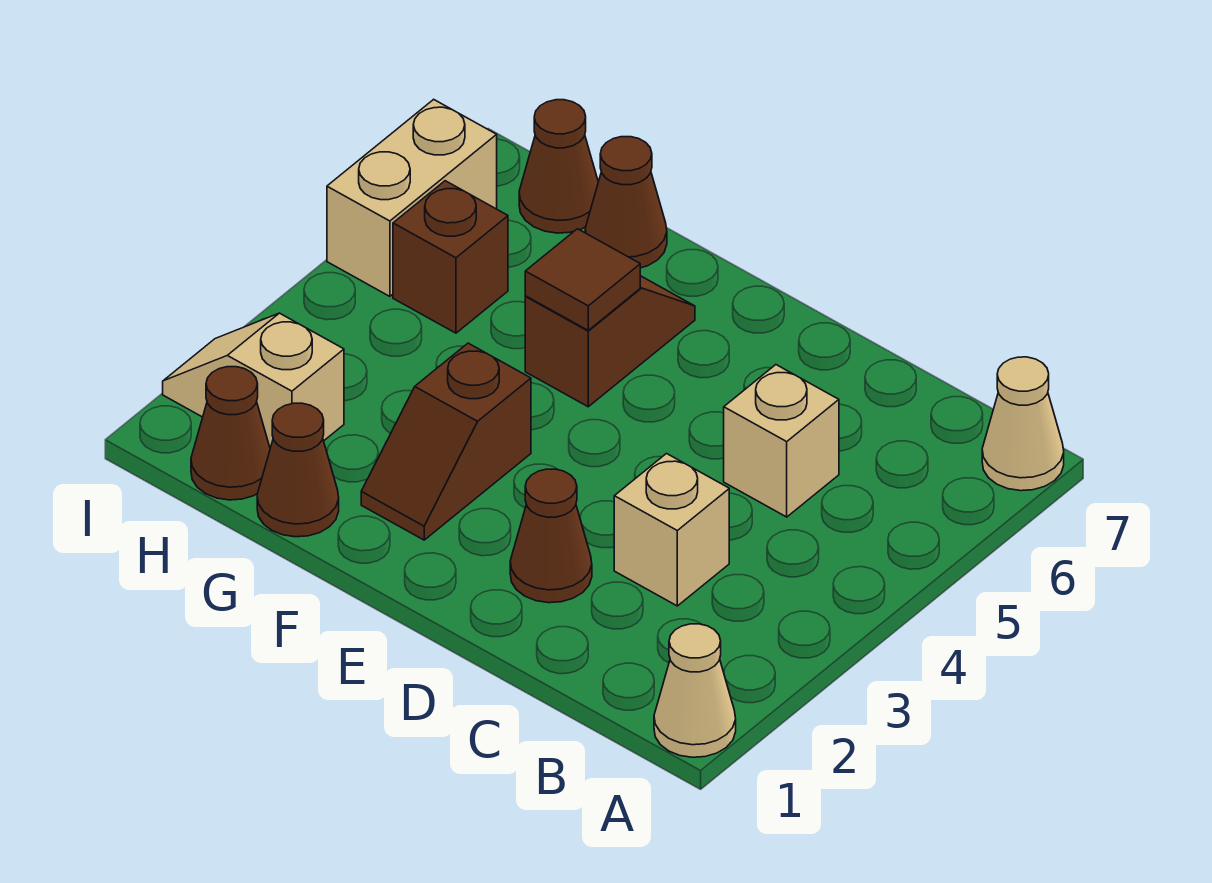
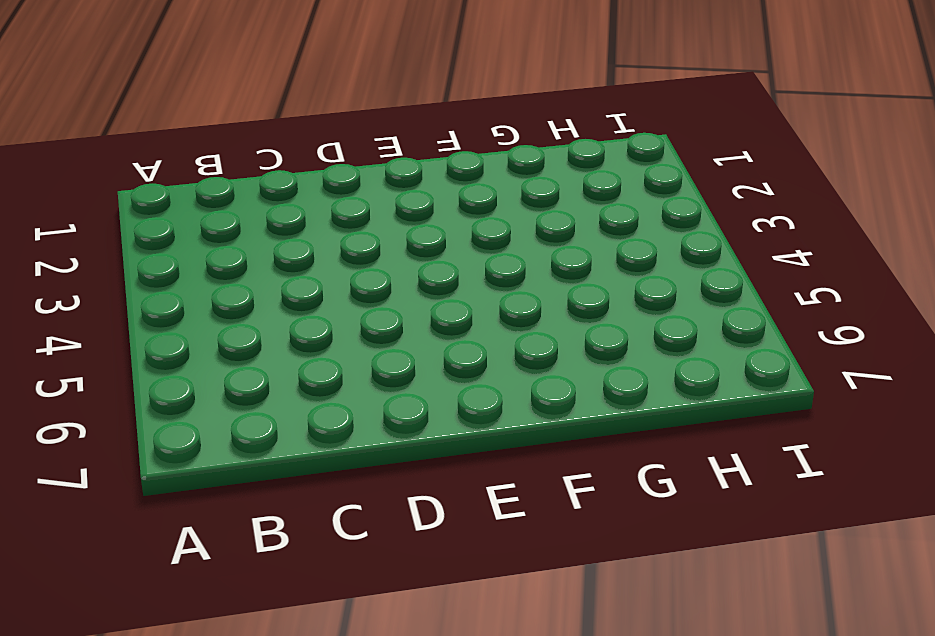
none -> tan cone A1 level 1
none -> tan cone A7 level 1
none -> tan brick C3 level 1

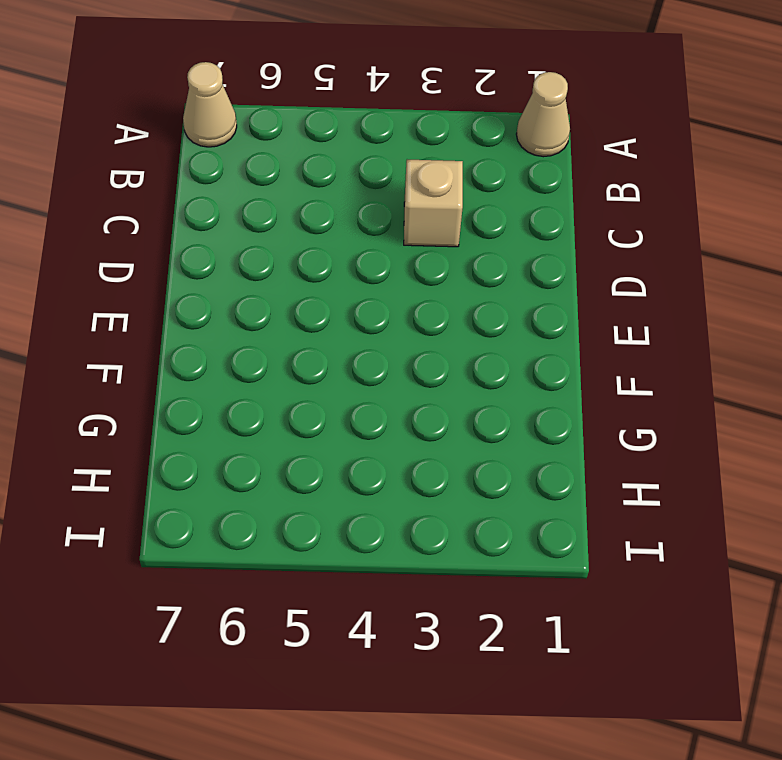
none -> tan brick C5 level 1
none -> brown cone D2 level 1
none -> brown slope F2:F3 level 1 top 3

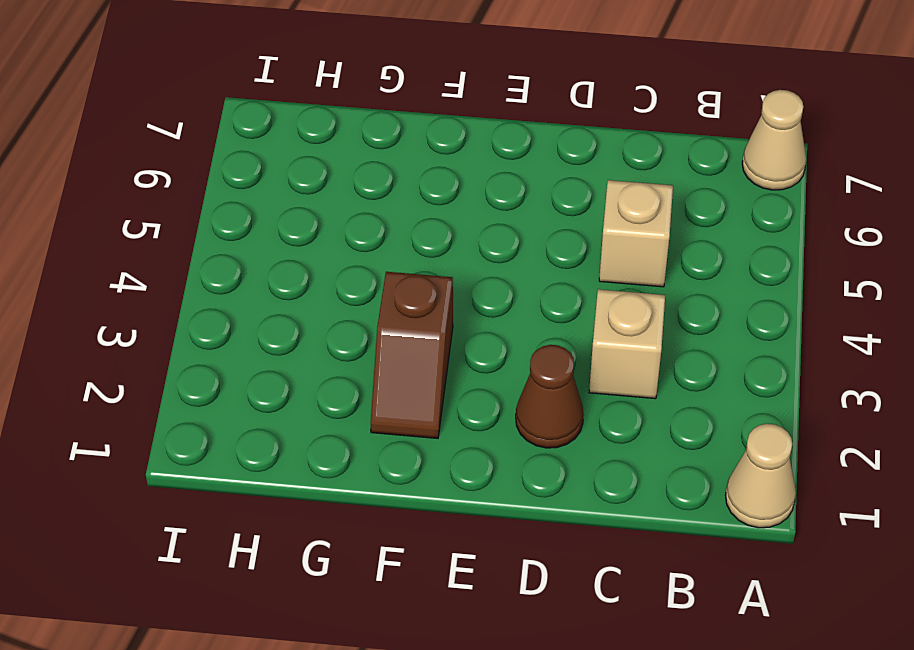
none -> brown slope F5:F6 level 1 top 5
none -> brown cone G1 level 1
none -> brown cone G7 level 1

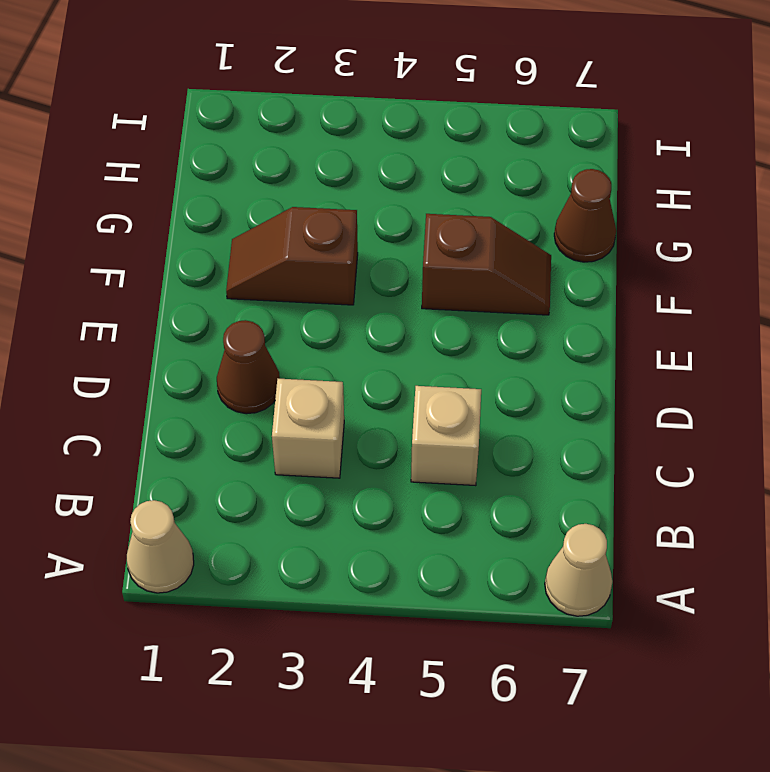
none -> brown cone G1 level 1
none -> brown cone H1 level 1
none -> tan slope H2:I2 level 1 top H

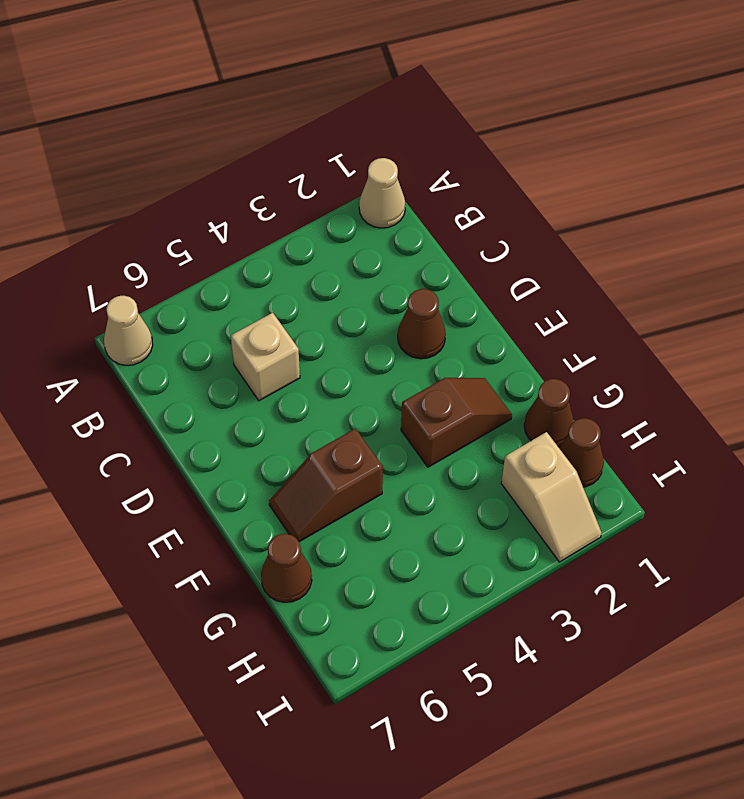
none -> tan brick C3 level 1
none -> brown brick H5 level 1
none -> brown cone H7 level 1

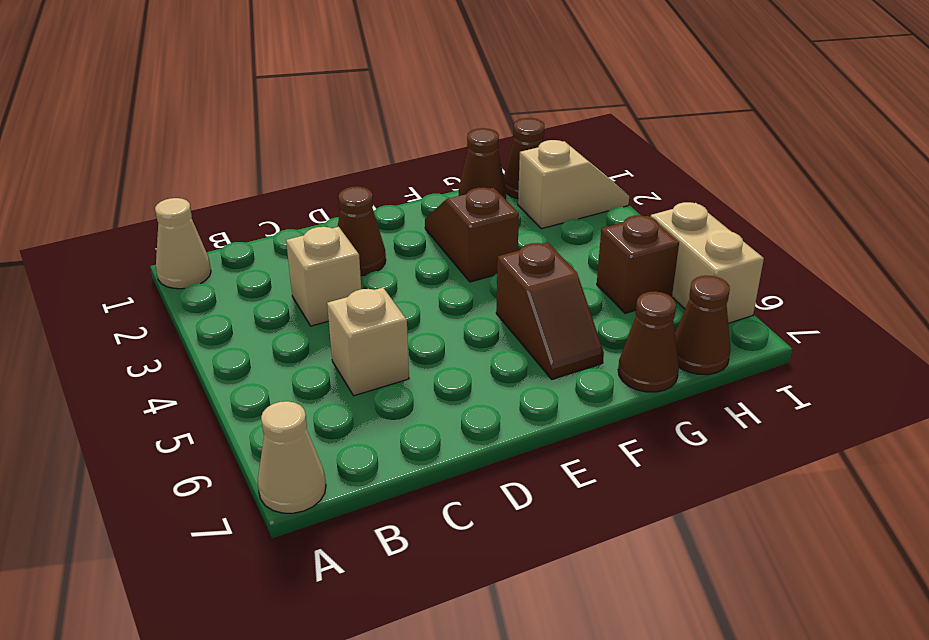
none -> brown tile F5 level 2

